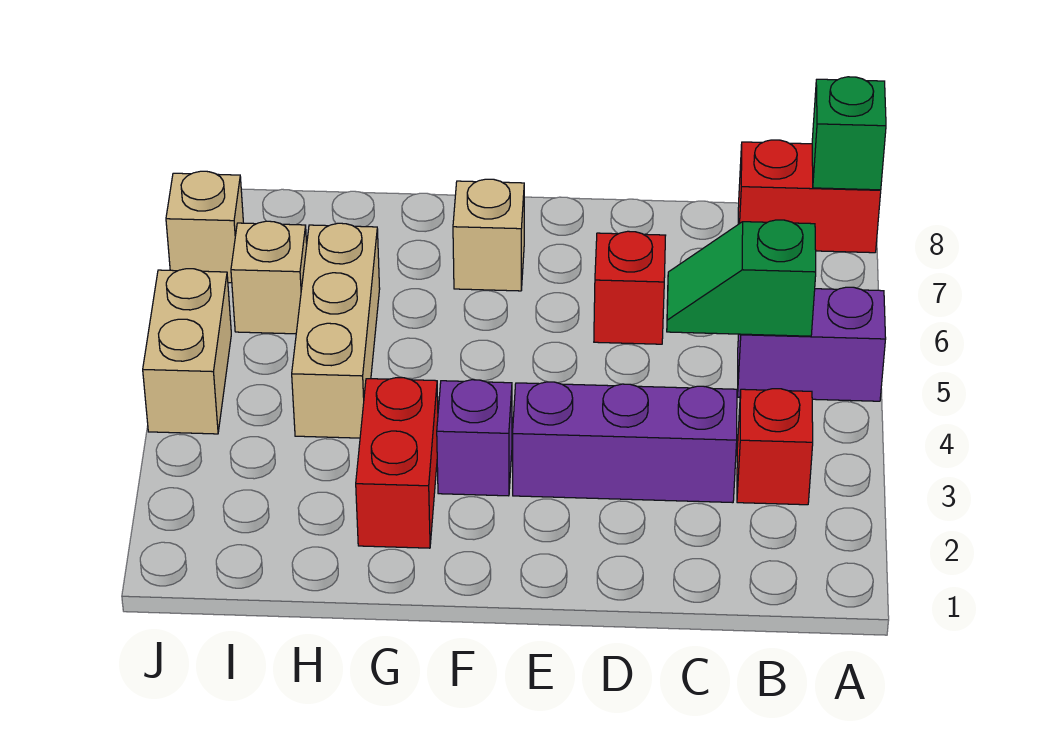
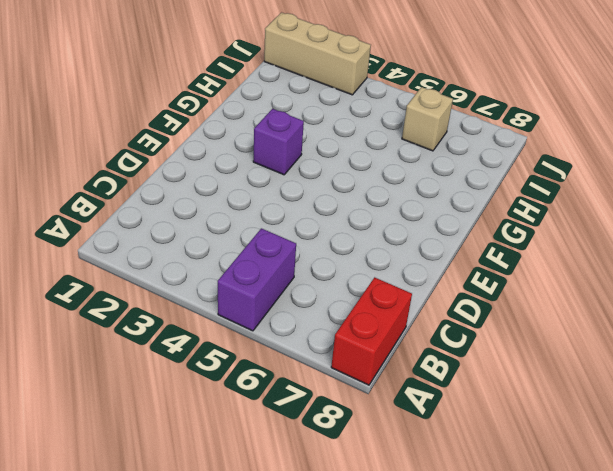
tan brick J1:J3 level 1 -> tan brick H4:H6 level 1
none -> red brick B3 level 1
none -> purple brick C3:E3 level 1
none -> red brick D6 level 1

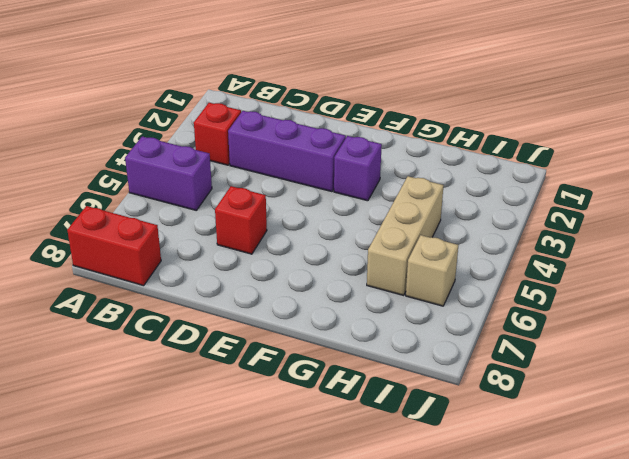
none -> tan brick F7 level 1
none -> red brick G2:G3 level 1
none -> tan brick J4:J5 level 1

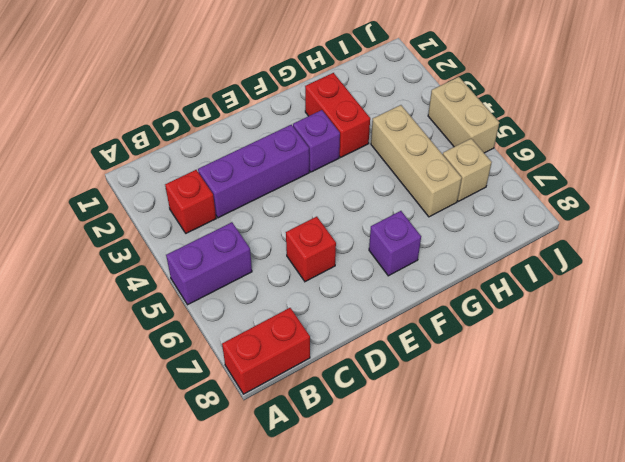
purple brick F7 level 1 -> tan brick F7 level 1
none -> tan brick J7 level 1
none -> green brick A8 level 2
none -> green slope B5:C5 level 2 top B

